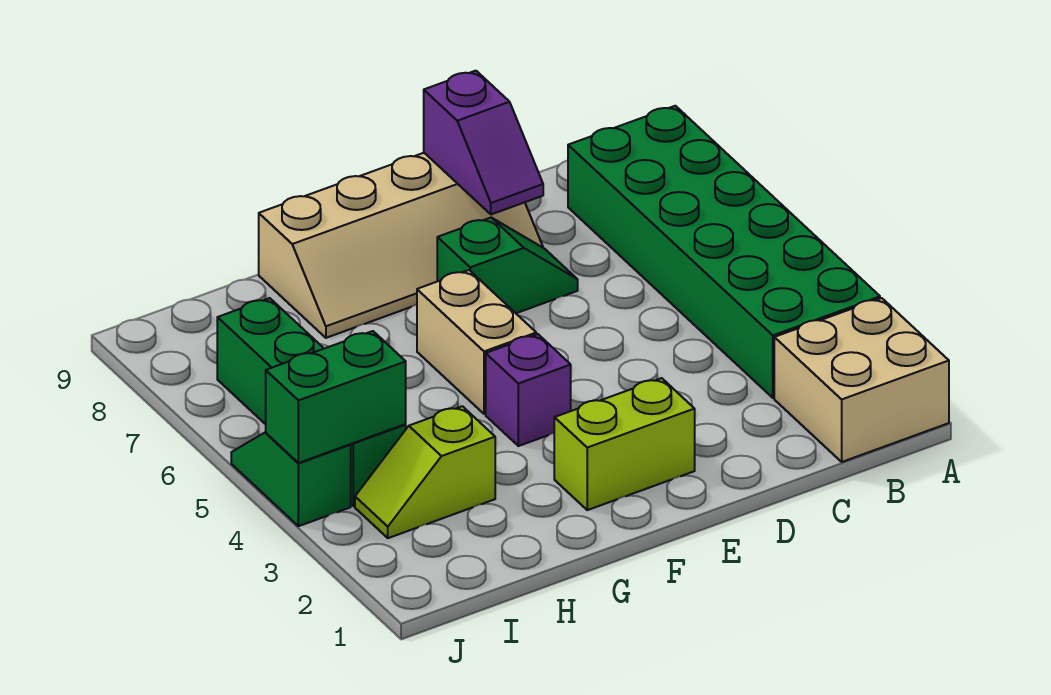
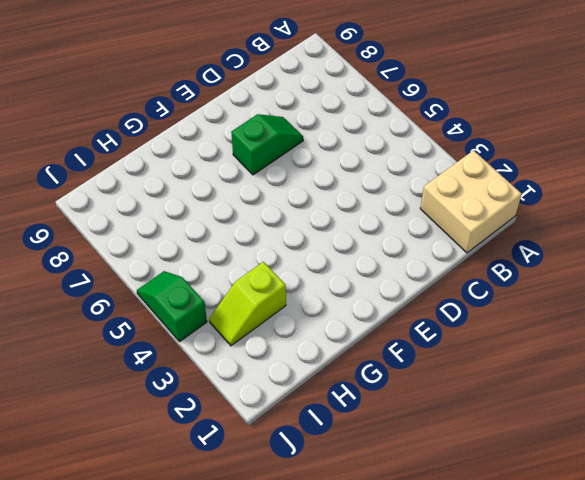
none -> green brick A3:B8 level 1
none -> tan slope D8:G9 level 1 top 9
none -> lime brick E2:F2 level 1

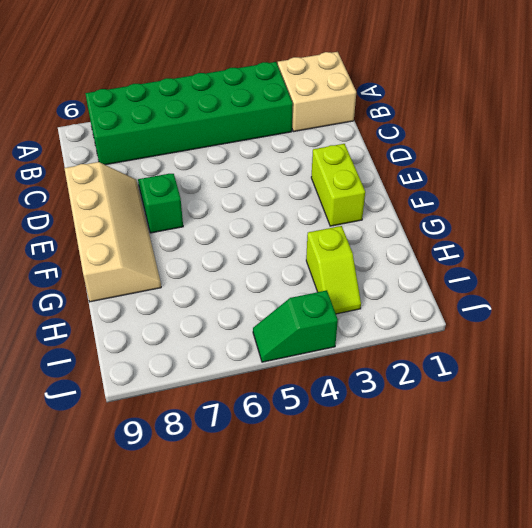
none -> purple brick F4 level 1
none -> tan brick F5:F6 level 1
none -> green brick I4:I7 level 1

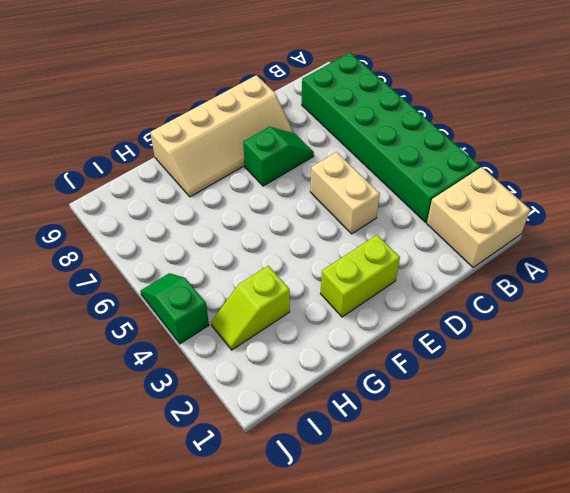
tan brick D4:D5 level 1 -> tan brick F5:F6 level 1
none -> purple brick F4 level 1
none -> green brick I4:I7 level 1
none -> purple slope D8:D9 level 2 top 9

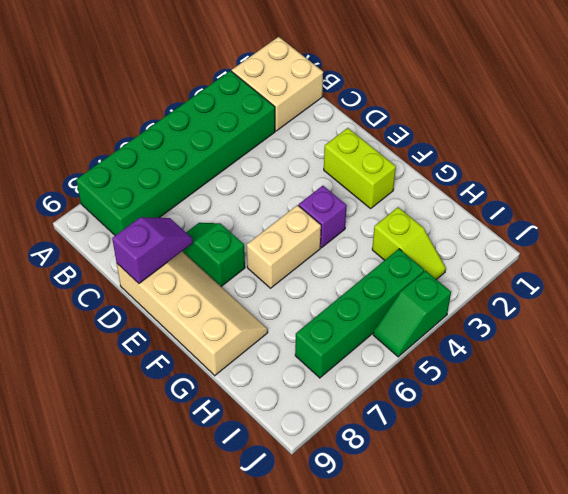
none -> green brick I4:J4 level 2

